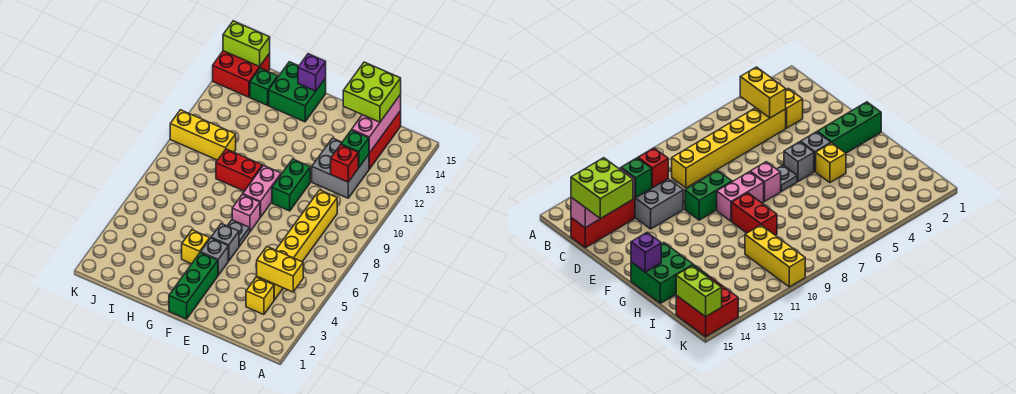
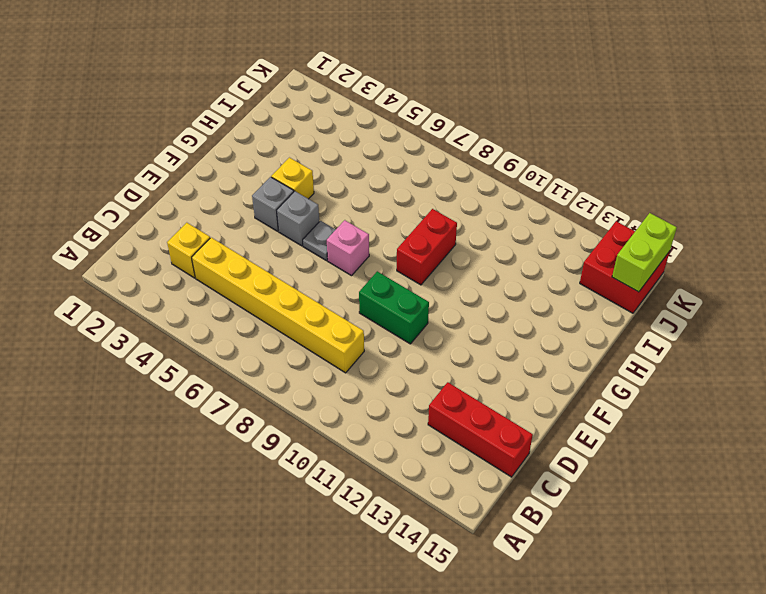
none -> grey brick C11:D12 level 1
none -> green brick F1:F3 level 1
none -> pink brick F8:F9 level 1

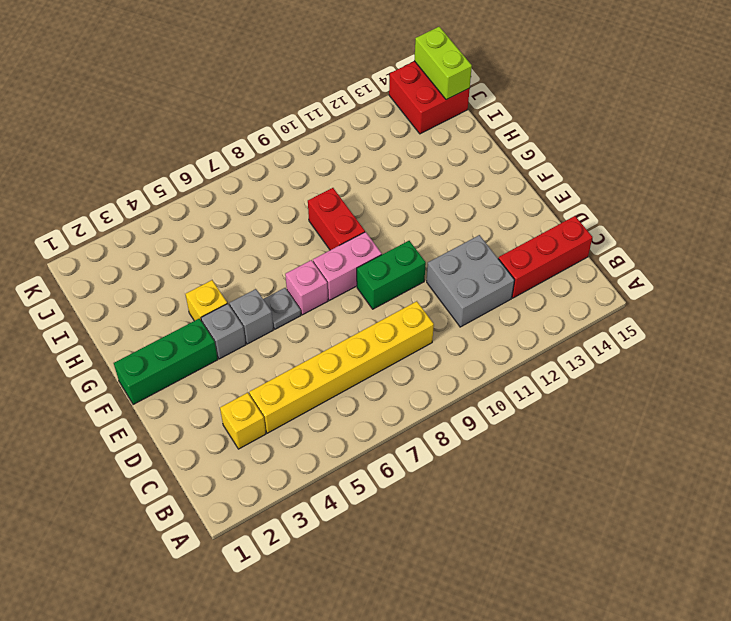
none -> green brick G14:H15 level 1
none -> yellow brick I10:K10 level 1
none -> green brick I14 level 1

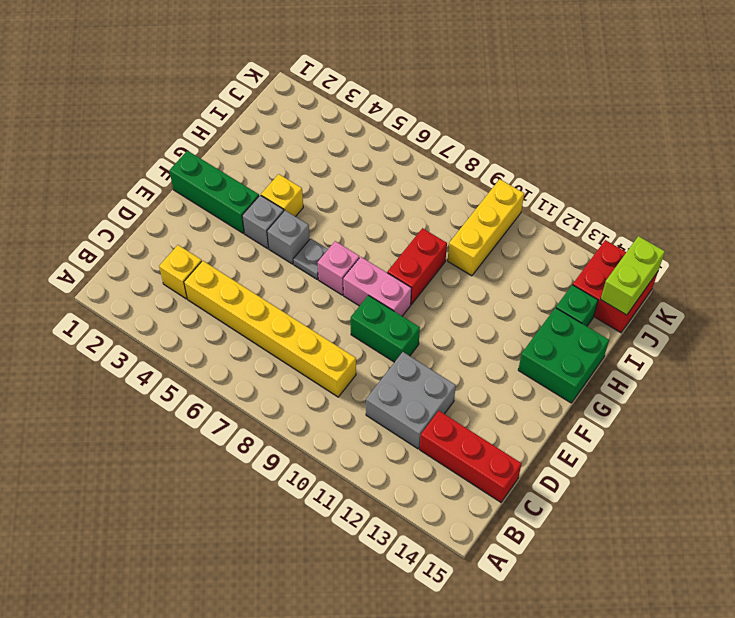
none -> yellow brick B4:C4 level 2
none -> red brick C11 level 2
none -> green brick C12 level 2

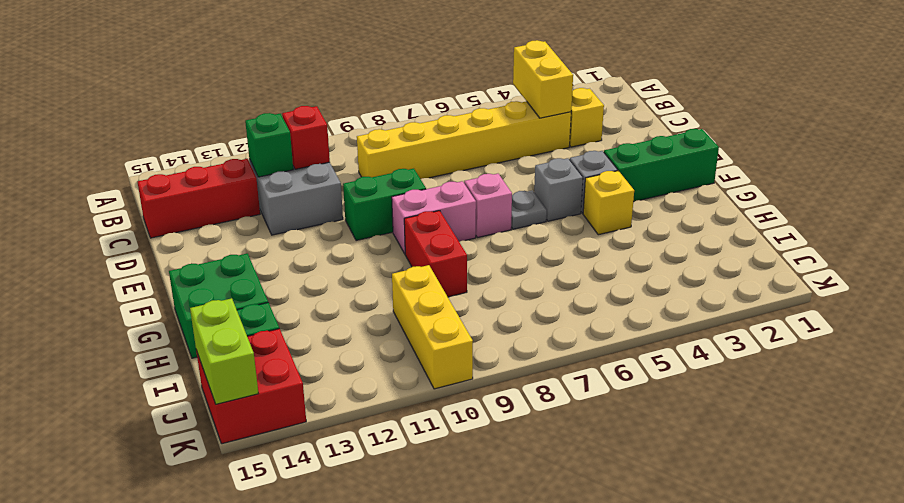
none -> pink brick C13:C15 level 2
none -> purple brick G15 level 2
none -> lime brick C14:D15 level 3

